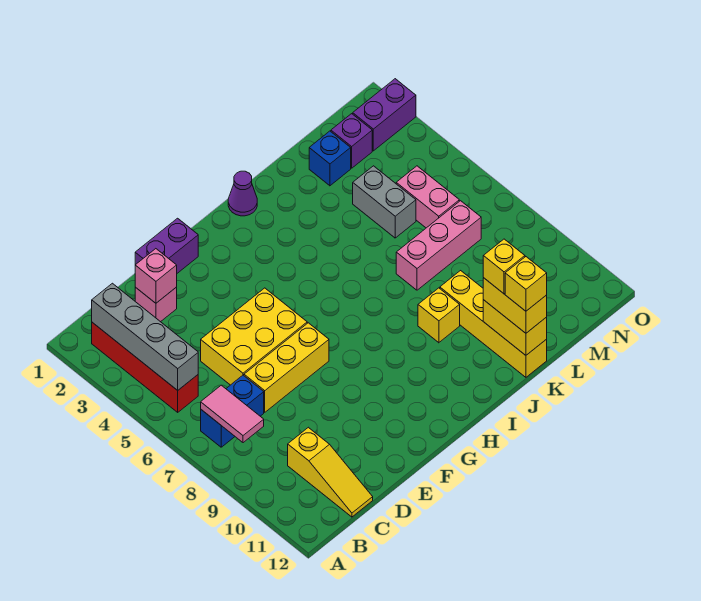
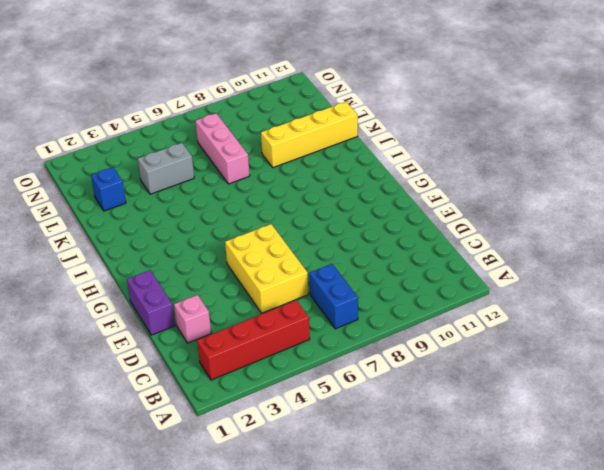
none -> yellow slope C10:C12 level 1 top 10
none -> yellow brick D7:F7 level 1
none -> purple cone I1 level 1

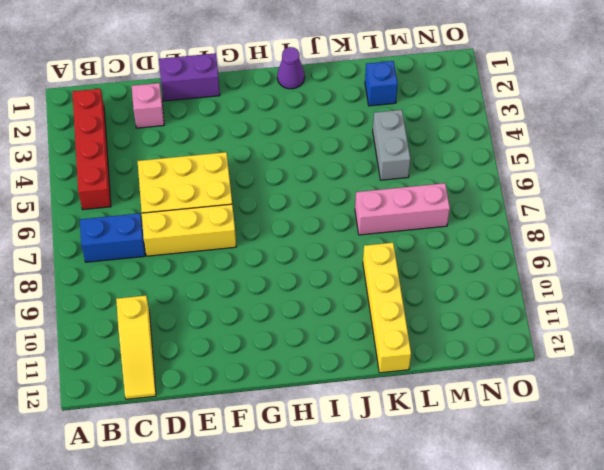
none -> yellow brick J9 level 1
none -> purple brick M2 level 1
none -> pink brick M5:M6 level 1

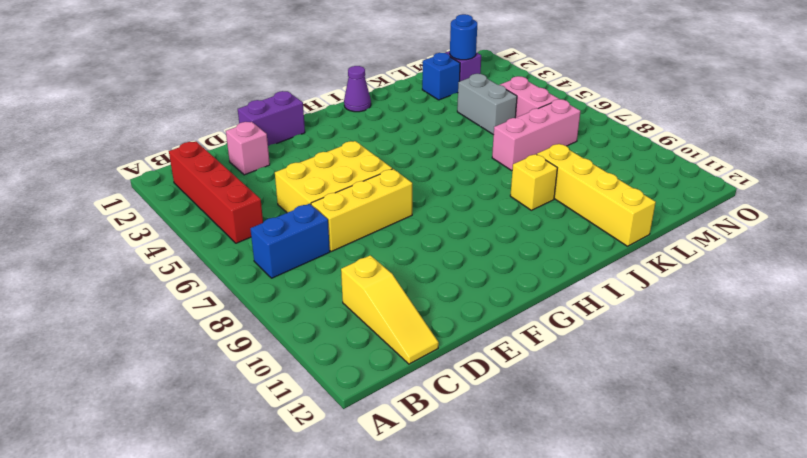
blue round brick M2 level 2 -> none
none -> purple brick N2:O2 level 1
none -> grey brick B2:B5 level 2
none -> pink tile B7:B8 level 2

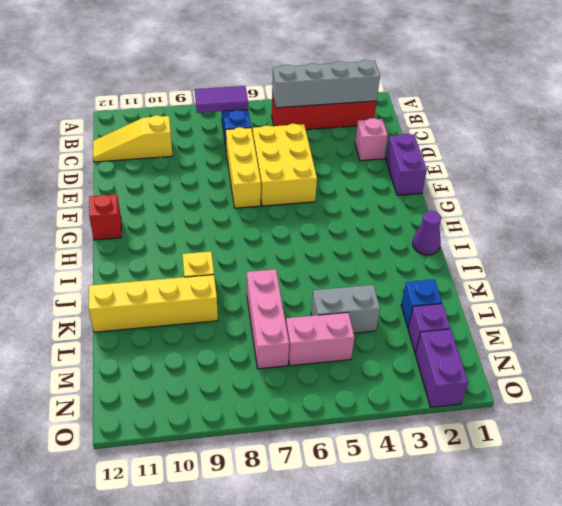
purple tile B7:B8 level 2 -> pink tile B7:B8 level 2
red brick G12 level 1 -> none
none -> pink brick D2 level 2
none -> yellow brick K11:K12 level 2
none -> yellow brick K11:K12 level 3

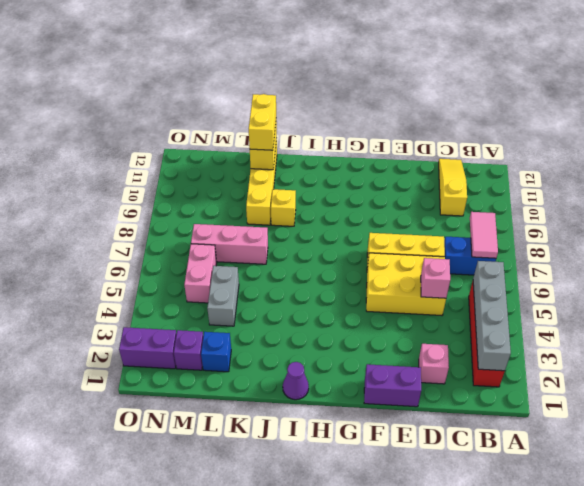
pink brick D5 level 2 -> pink brick D2 level 2
none -> yellow brick K11 level 4
none -> yellow brick K12 level 4

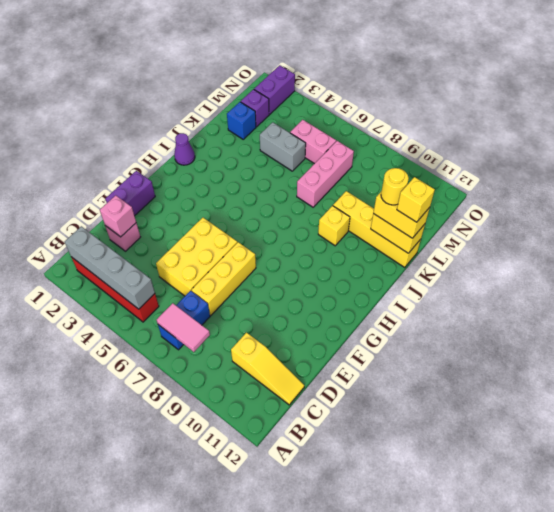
yellow round brick K11 level 4 -> yellow brick K11 level 4

